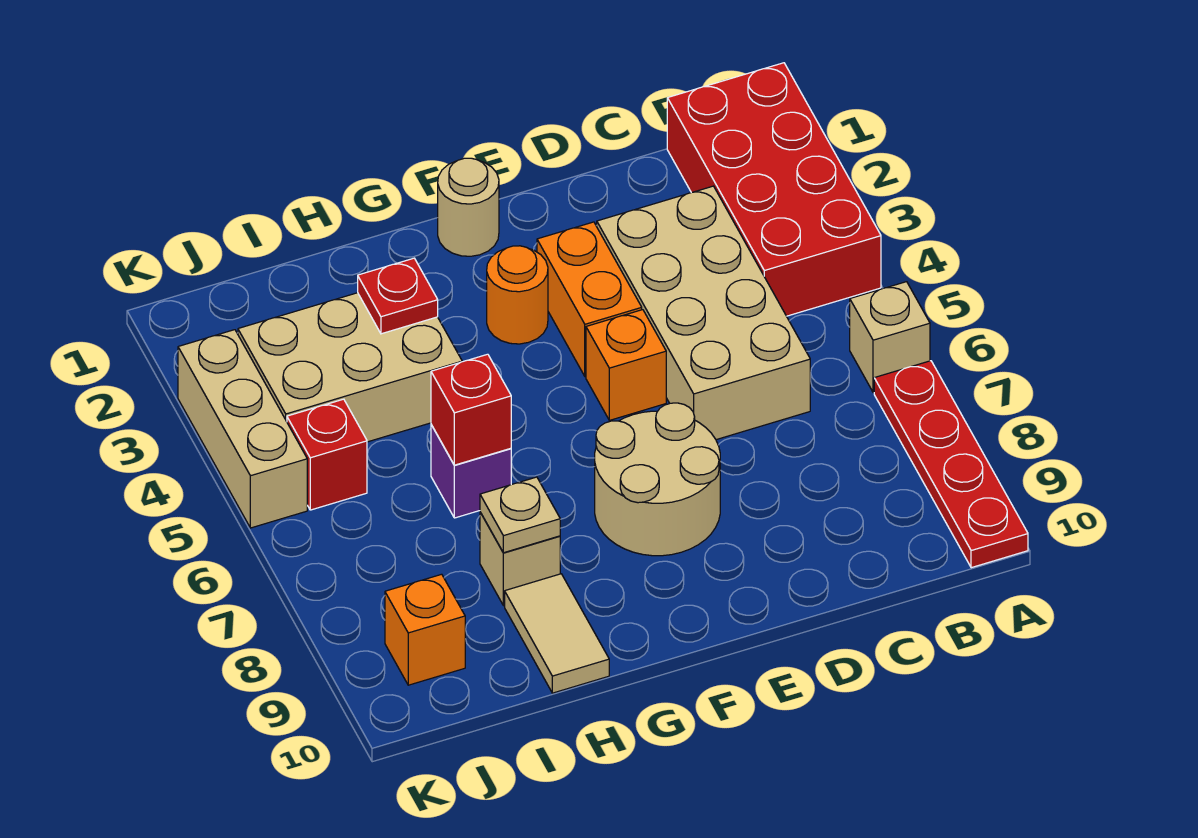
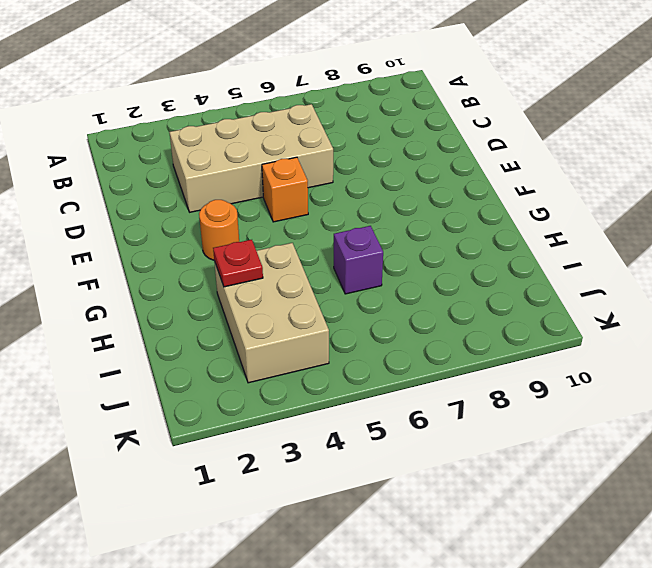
none -> red brick A1:B4 level 1
none -> tan brick A6 level 1
none -> red plate A7:A10 level 1

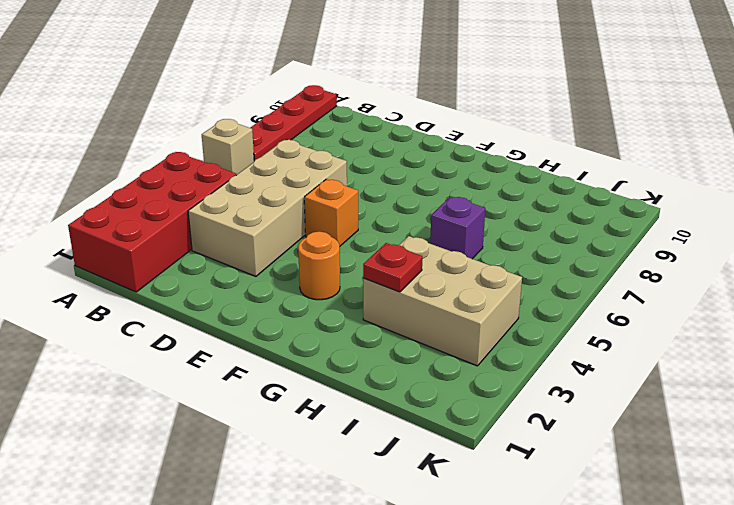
none -> orange brick E3:E4 level 1
none -> tan round brick E7:F8 level 1
none -> tan round brick F1 level 1

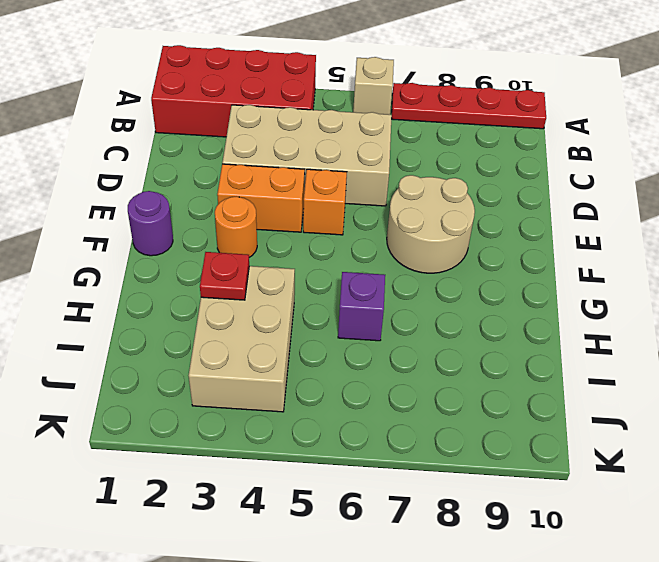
purple round brick F1 level 1 -> tan round brick F1 level 1
none -> tan brick H8 level 1
none -> tan tile H9:H10 level 1
none -> red brick J5 level 1

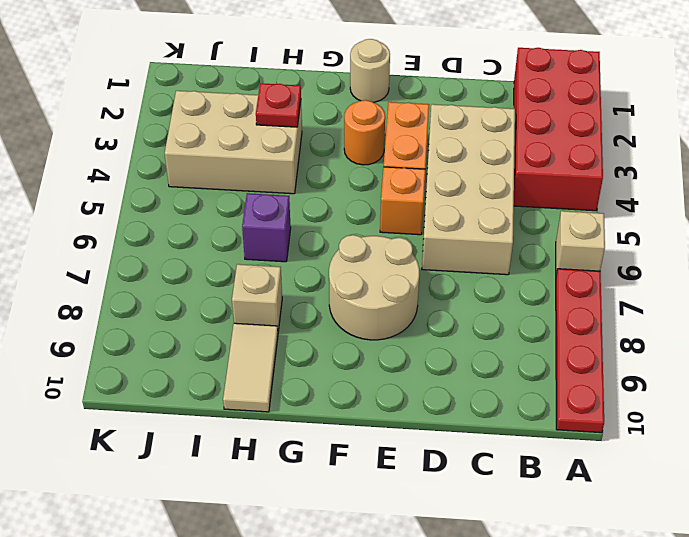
none -> red brick J5 level 1
none -> orange brick J9 level 1
none -> tan brick K3:K5 level 1

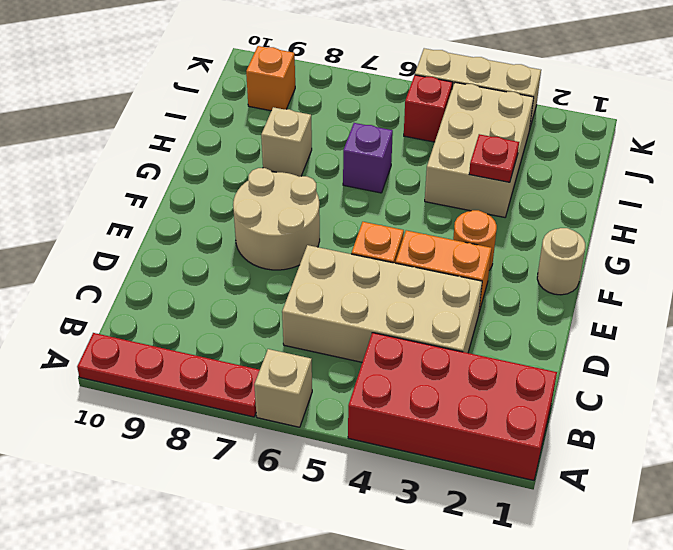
none -> tan tile H9:H10 level 1
none -> red brick H6 level 2
none -> tan plate H8 level 2

